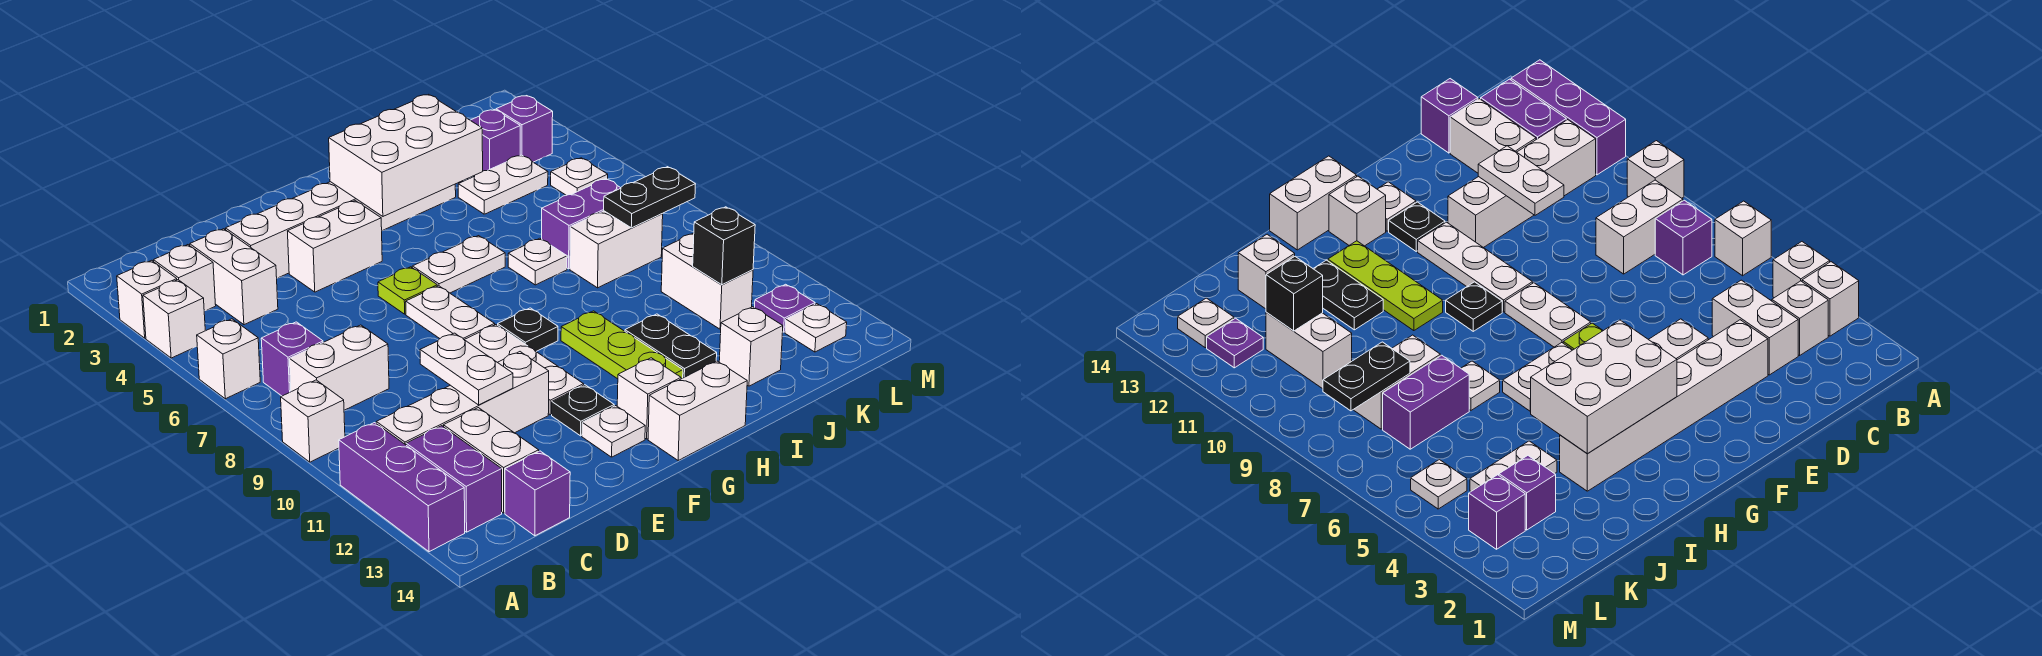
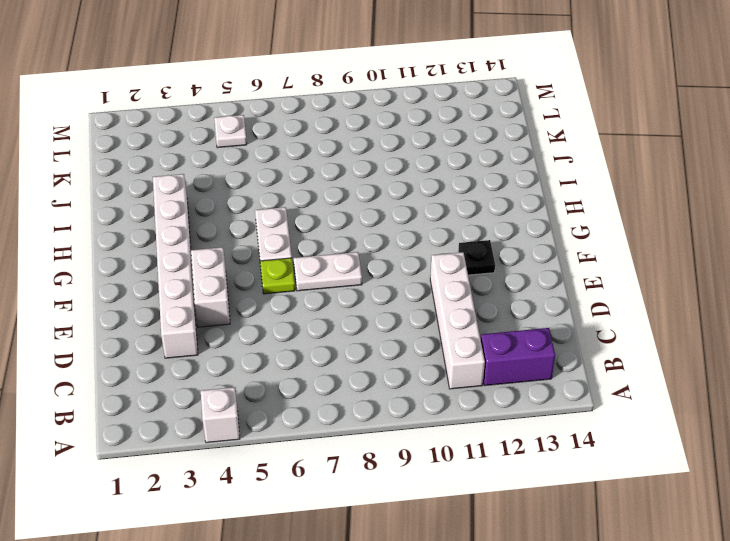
none -> white brick A3 level 1
none -> white brick A6 level 1
none -> white brick A9 level 1
none -> purple brick A11:A13 level 1

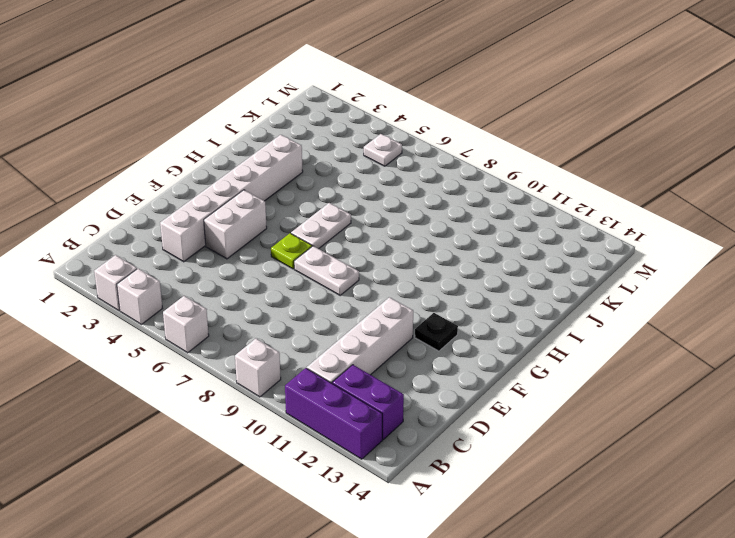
none -> white brick B3 level 1
none -> purple brick B7 level 1
none -> white brick B8:C8 level 1
none -> white brick C3:C4 level 1

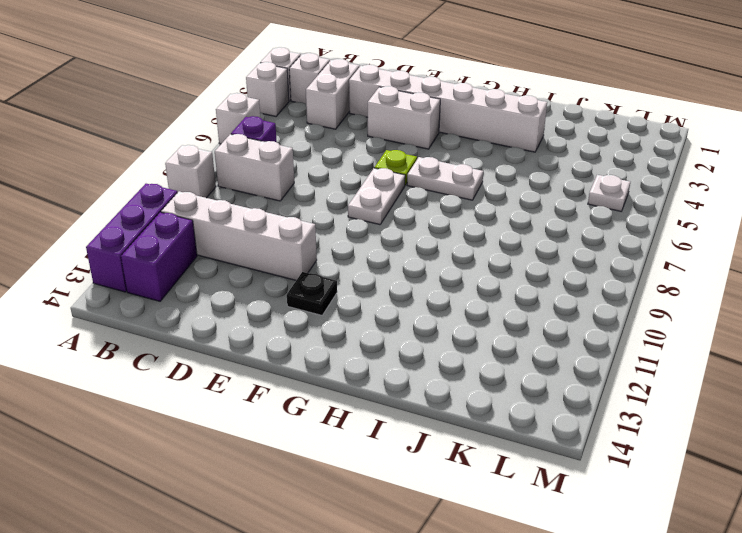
none -> white brick C12:C13 level 1
none -> purple brick C14 level 1
none -> white plate F9:F11 level 1
none -> white plate F13 level 1

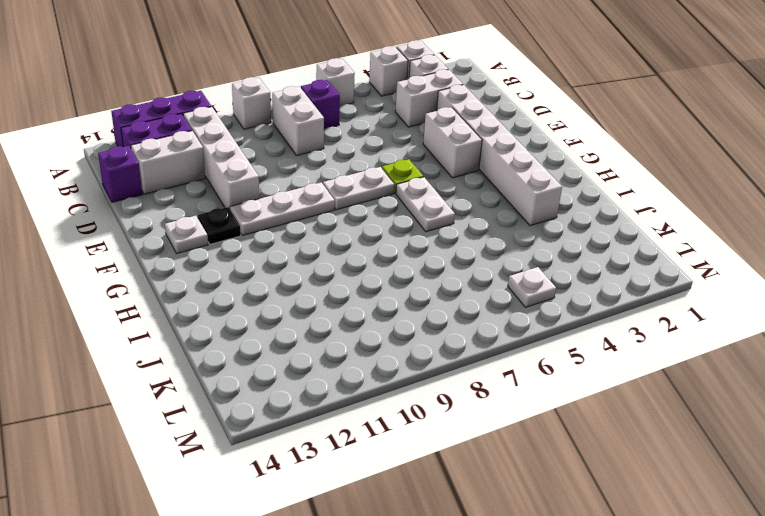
none -> black plate G9 level 1
none -> white brick G13 level 1
none -> white brick G14:H14 level 1
none -> lime plate H10:H12 level 1

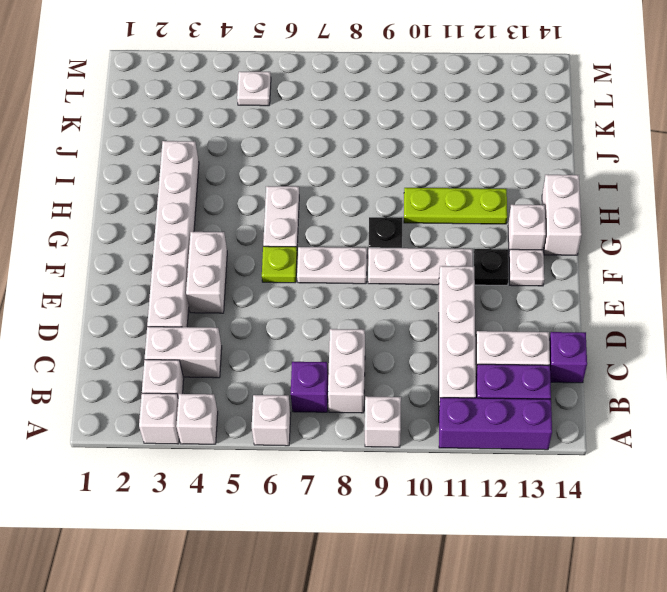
none -> white plate I7 level 1
none -> black plate I11:I12 level 1
none -> white plate J4:K4 level 1
none -> purple brick J7:K7 level 1

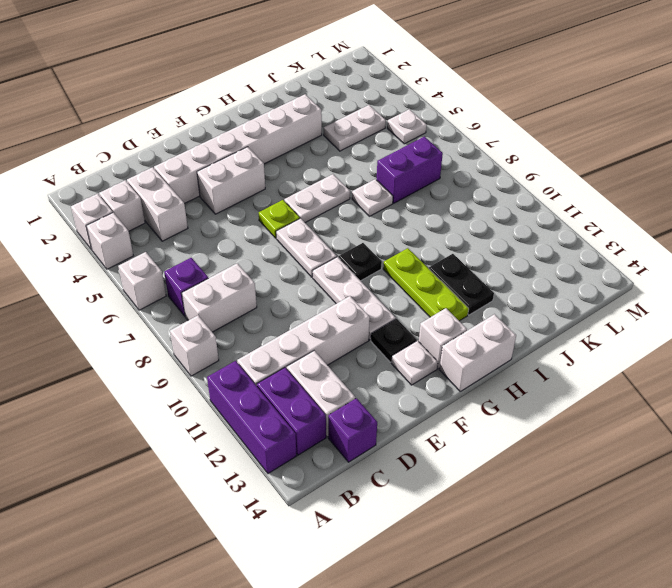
none -> white brick J8:K8 level 1
none -> white brick J13 level 1
none -> purple brick K3 level 1
none -> white brick K10:K11 level 1

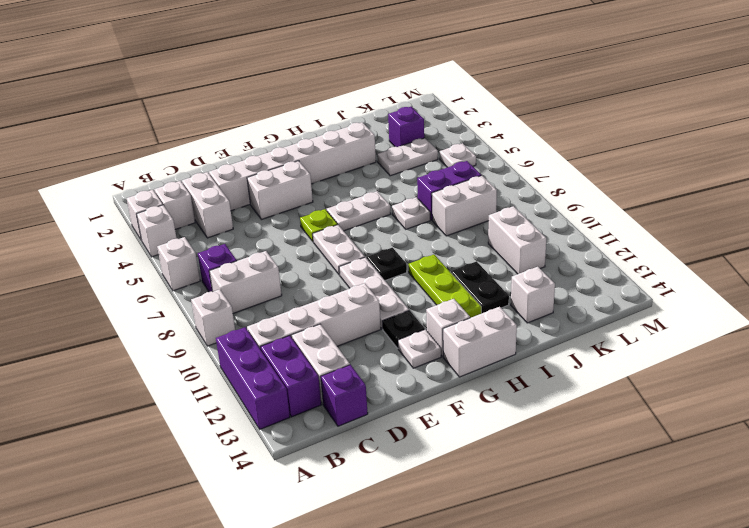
none -> purple brick L3 level 1
none -> purple plate L12 level 1
none -> white plate L13 level 1
none -> white plate D10:D11 level 2

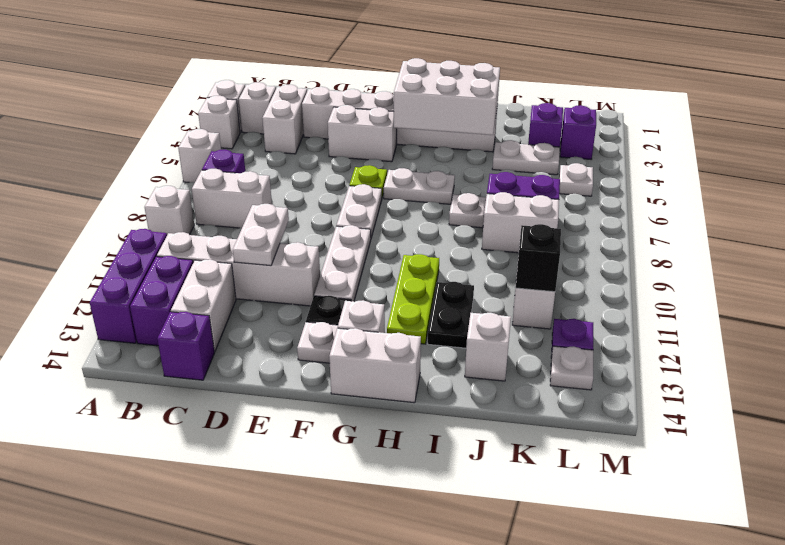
none -> black plate G9 level 1
none -> black plate K8:L8 level 2

